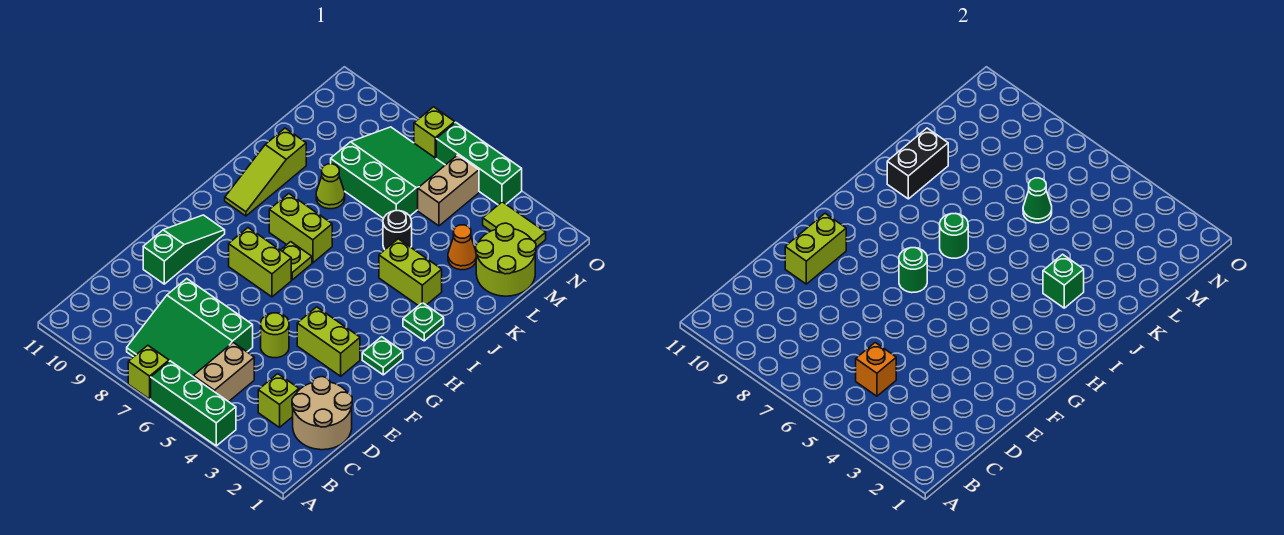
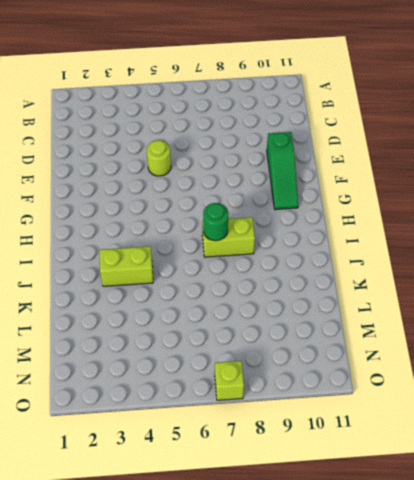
none -> green brick A4:A6 level 1
none -> lime brick A7 level 1
none -> tan brick B5:C5 level 1
none -> green slope B6:D8 level 1 top D

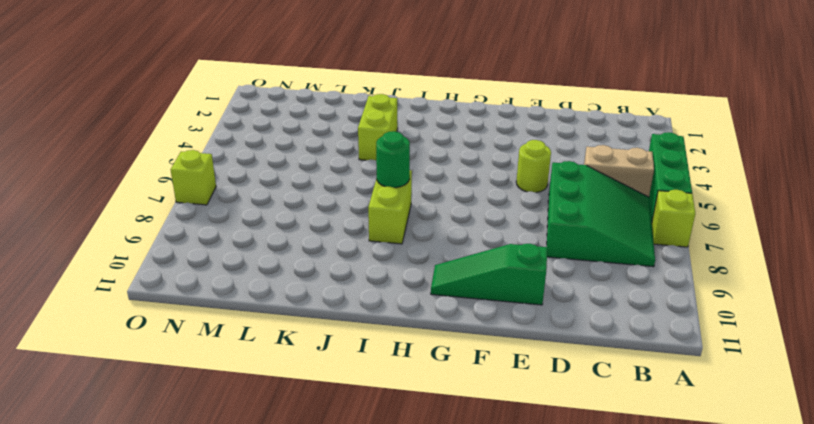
none -> tan round brick C1:D2 level 1
none -> lime brick C3 level 1
none -> lime brick F3:F4 level 1
none -> green plate G2 level 1

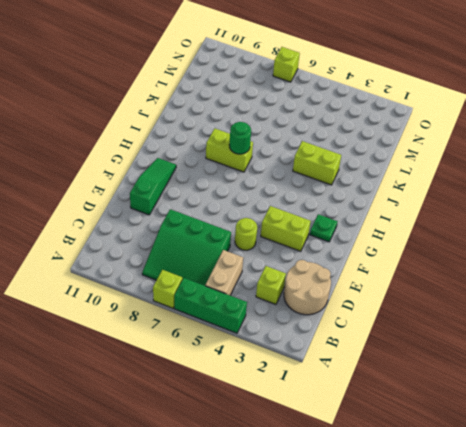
none -> lime brick G7:G8 level 1
none -> lime plate H7 level 1
none -> green plate I2 level 1
none -> lime slope I10:K10 level 1 top K

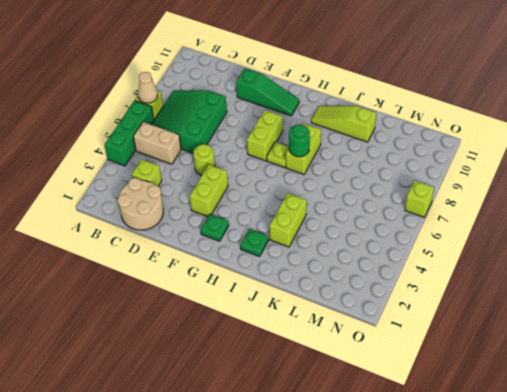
tan cone A7 level 2 -> none
none -> black round brick K5 level 1
none -> lime cone K8 level 1
none -> lime round brick L1:M2 level 1
none -> orange cone L3 level 1

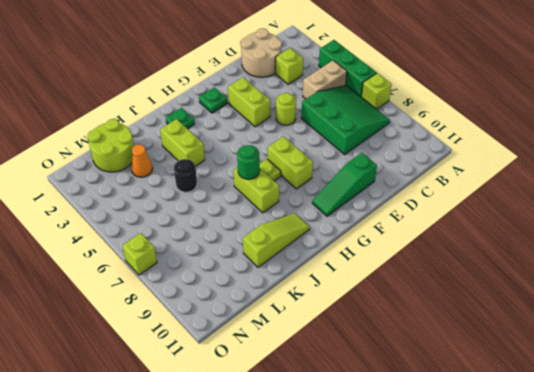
none -> lime cone K8 level 1
none -> green slope L6:N8 level 1 top L
none -> tan brick M5:N5 level 1
none -> lime tile N2:N3 level 1

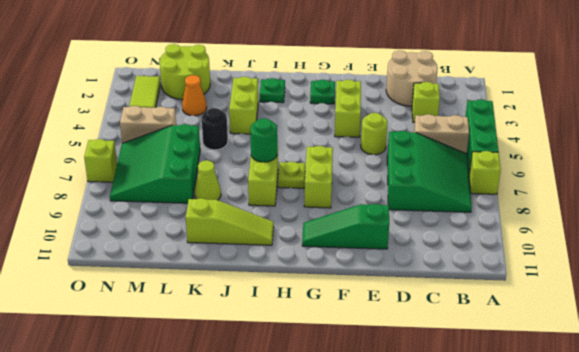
none -> green brick O4:O6 level 1
none -> orange brick C5 level 2
none -> lime brick E10:F10 level 2
none -> green round brick G7 level 2

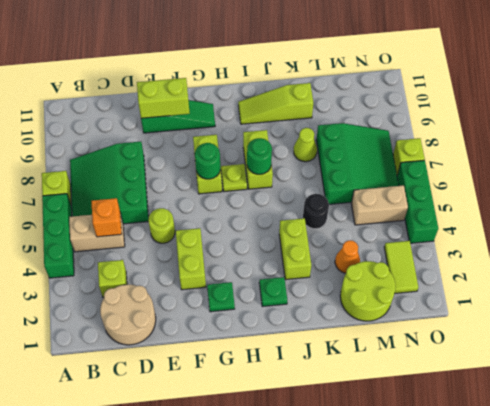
none -> green brick J3 level 2
none -> black brick J10:K10 level 2
none -> green cone L6 level 2

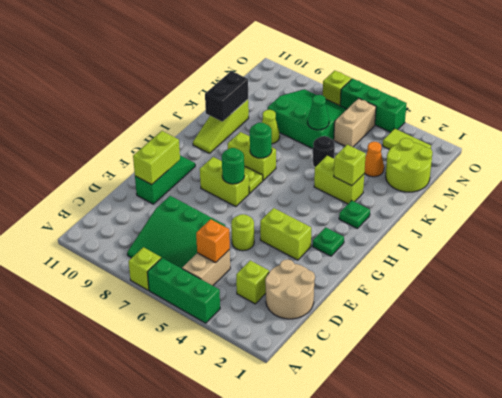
lime brick J3 level 2 -> green brick J3 level 2

